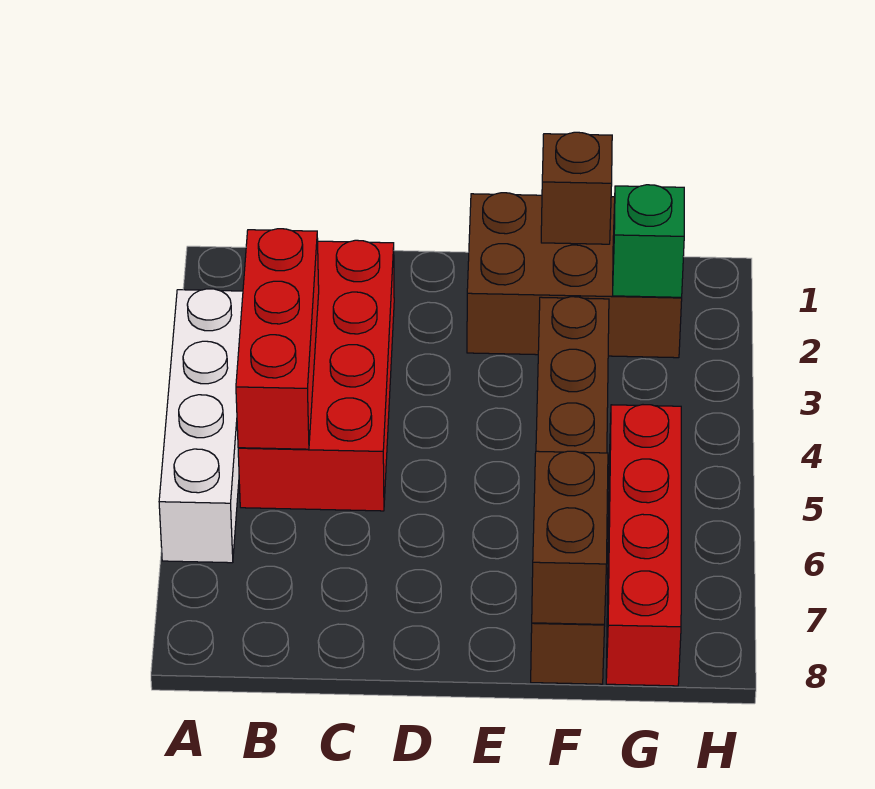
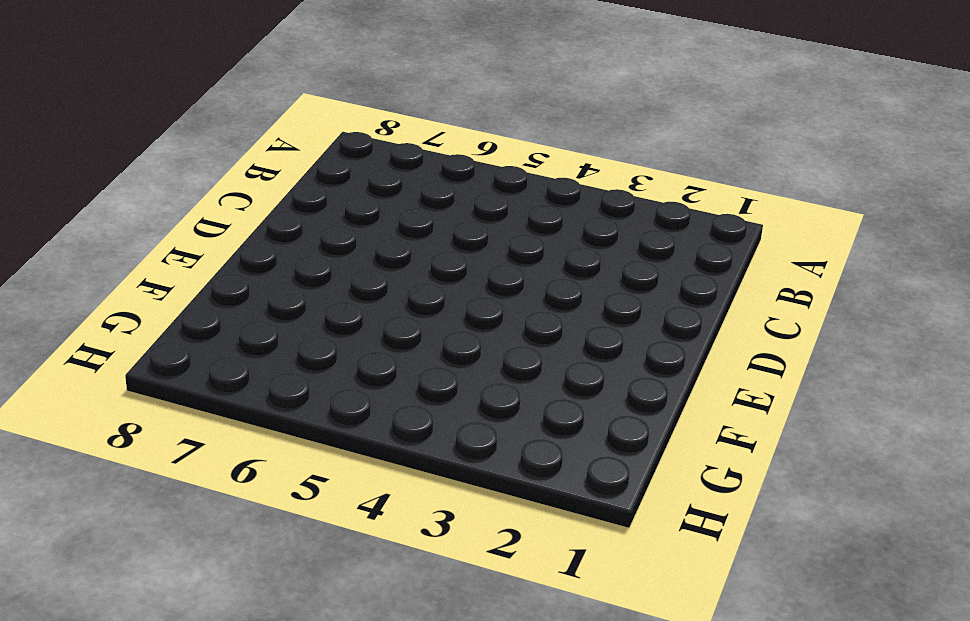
none -> white brick A3:A6 level 1
none -> red brick B2:C5 level 1

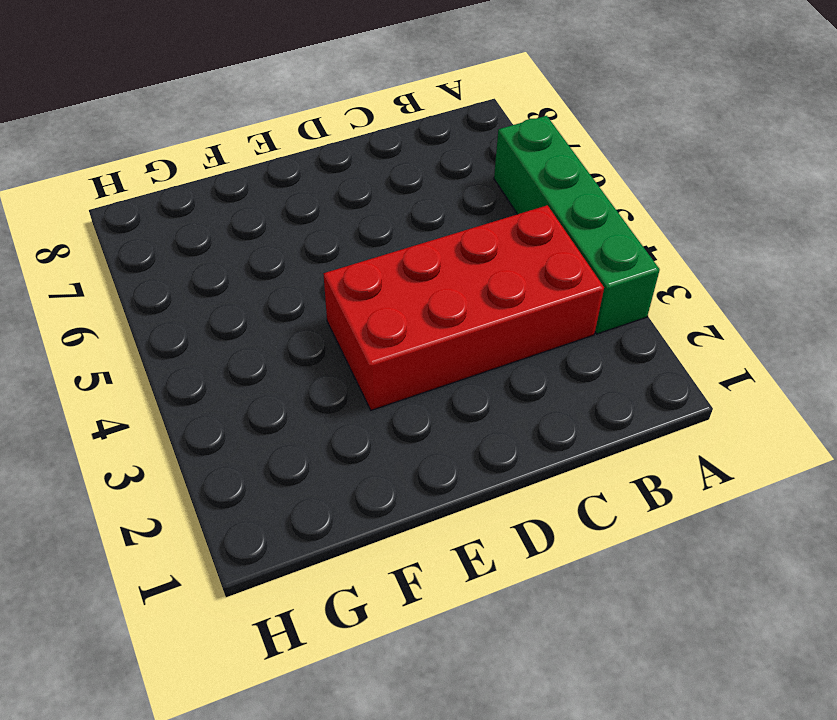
green brick A3:A6 level 1 -> white brick A3:A6 level 1
red brick B3:E4 level 1 -> red brick B2:C5 level 1
none -> brown brick E1:G2 level 1
none -> brown brick F3:F8 level 1

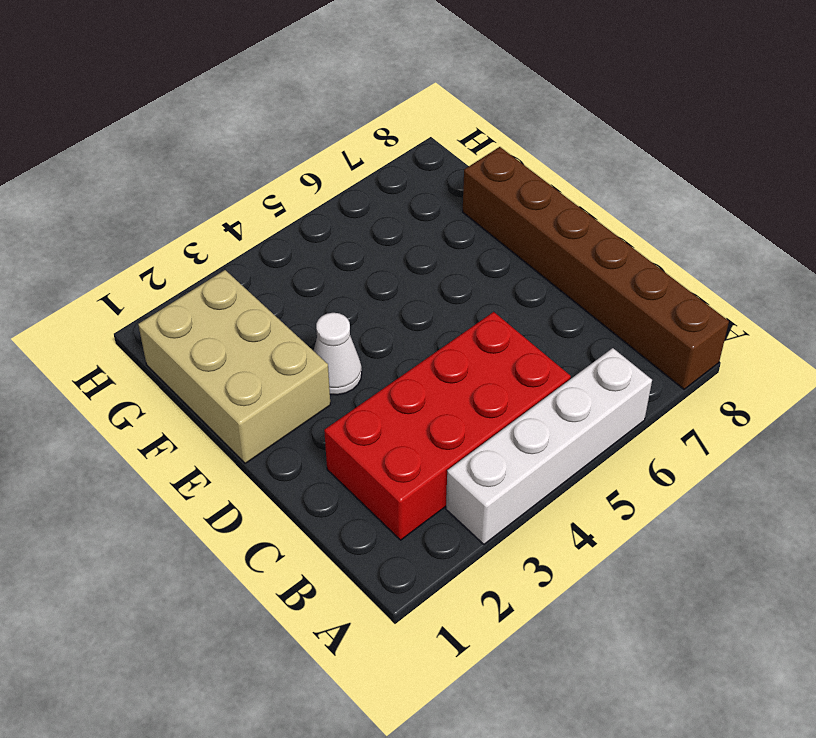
brown brick A8:F8 level 1 -> brown brick F3:F8 level 1
tan brick E1:G2 level 1 -> brown brick E1:G2 level 1
white cone E3 level 1 -> none
none -> red brick G5:G8 level 1
none -> red brick B3:B5 level 2

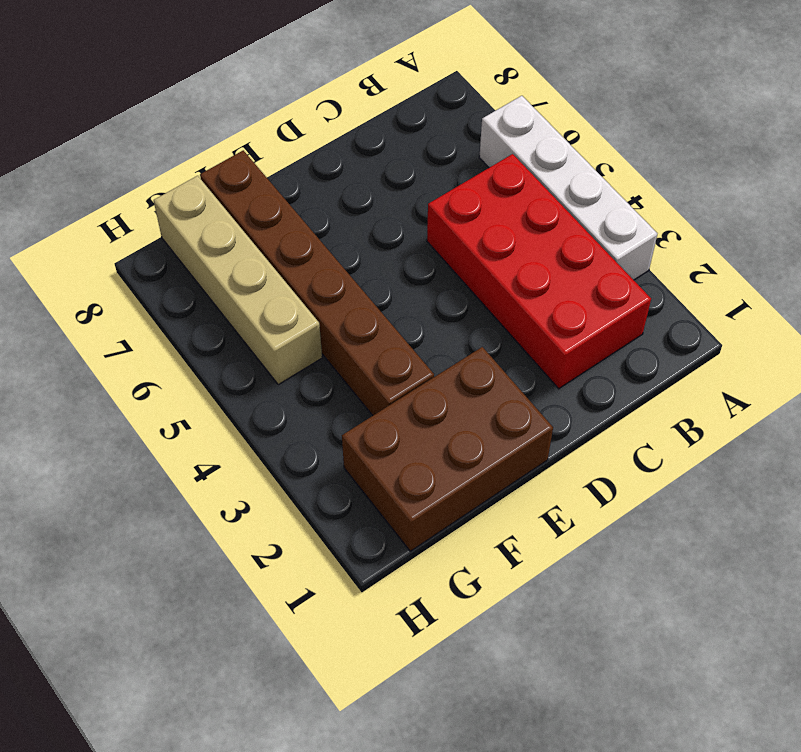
tan brick G5:G8 level 1 -> red brick G5:G8 level 1
none -> red brick B3:B5 level 2
none -> brown brick F1 level 2

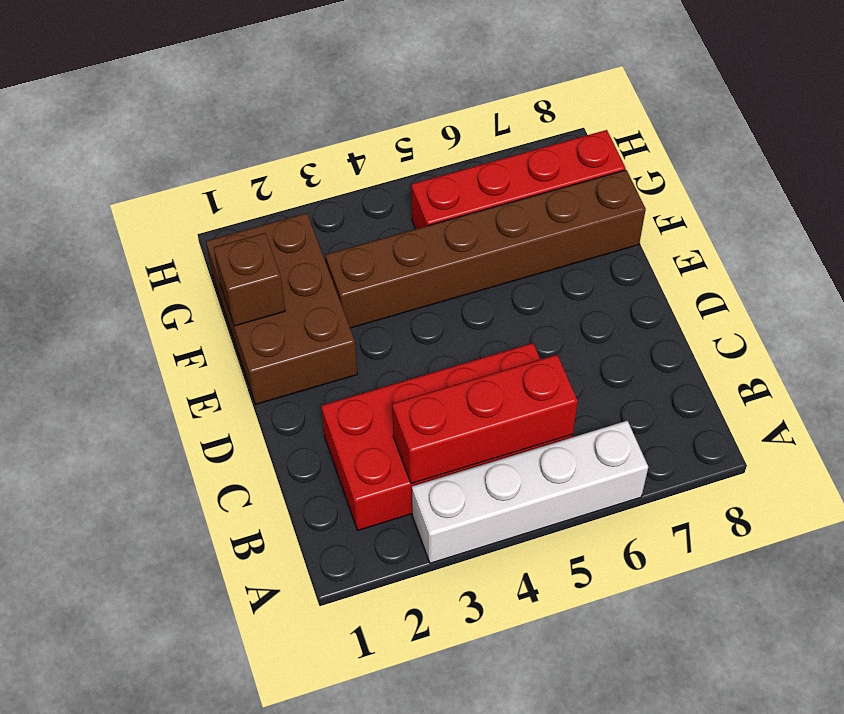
none -> brown brick F7:F8 level 2
none -> green brick G2 level 2

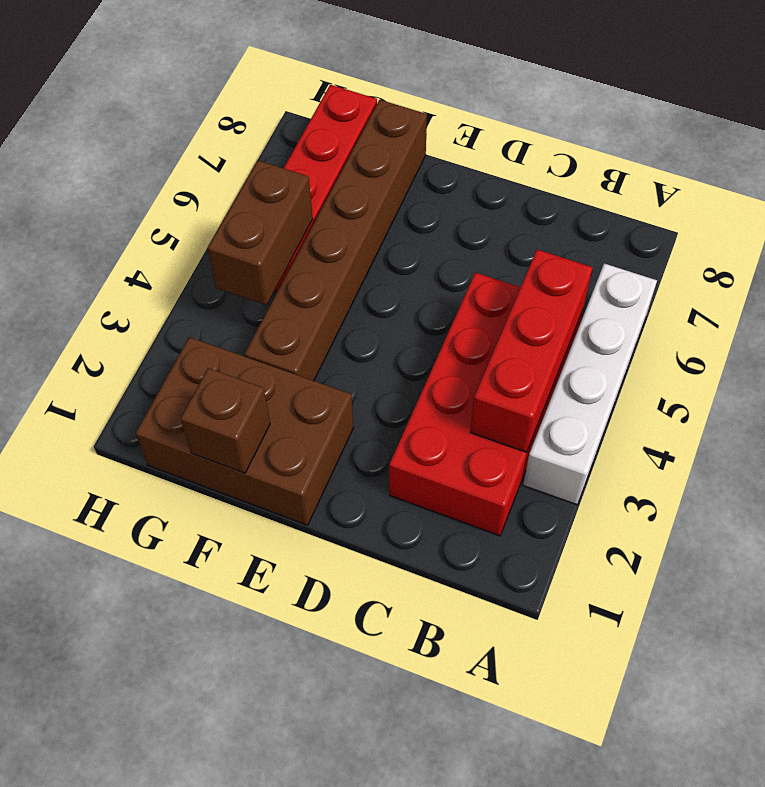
brown brick G4:G5 level 2 -> brown brick F7:F8 level 2
none -> green brick G2 level 2

